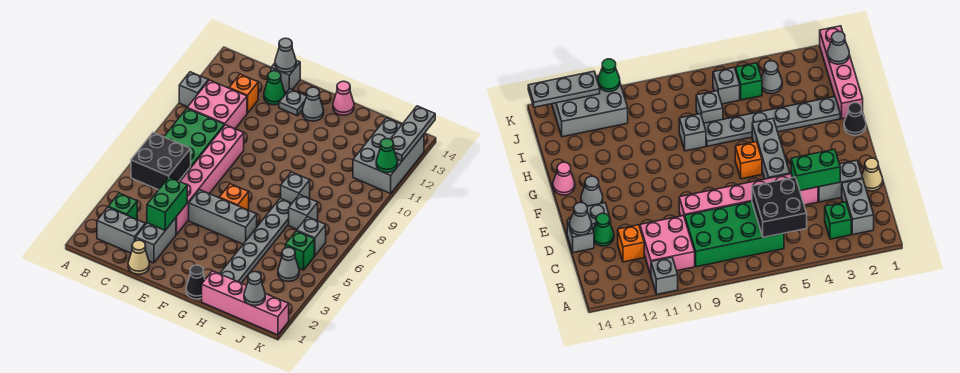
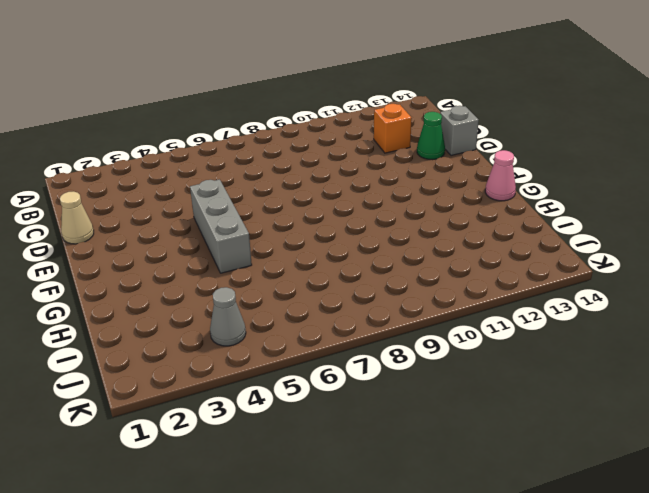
none -> grey brick A11 level 1
none -> grey brick B2:C2 level 1
none -> green brick B3 level 1
none -> green brick B6:C9 level 1

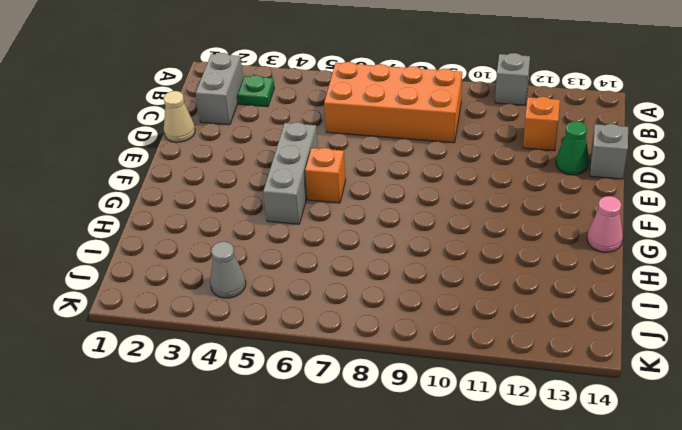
green plate B3 level 1 -> green brick B3 level 1
orange brick B6:C9 level 1 -> green brick B6:C9 level 1
none -> pink brick B10:C11 level 1
none -> grey brick D2:D3 level 1
none -> pink brick D4:D9 level 1
none -> grey plate E13 level 1

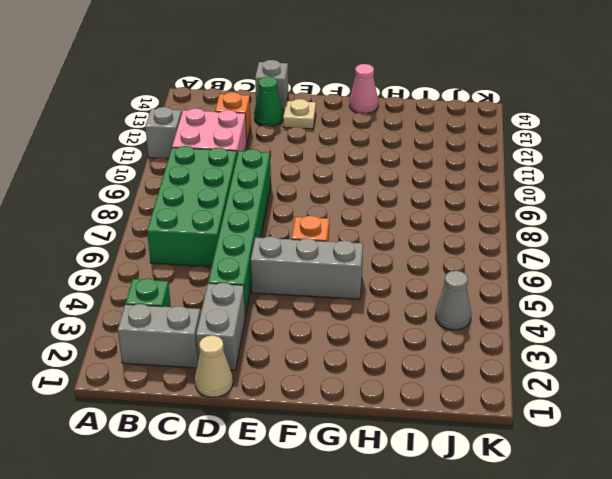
green brick D4:D9 level 1 -> pink brick D4:D9 level 1
tan plate E13 level 1 -> grey plate E13 level 1
none -> grey cone F13 level 1
none -> black cone G1 level 1
none -> pink brick H1:K1 level 1
none -> grey plate H2:H7 level 1

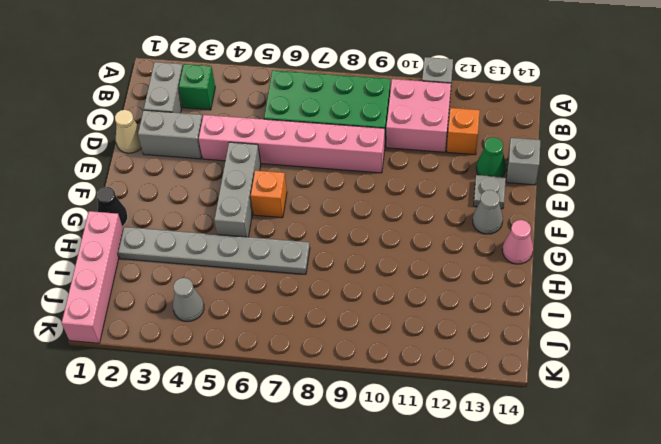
none -> grey brick H8 level 1
none -> grey brick I7 level 1
none -> green brick J5 level 1
none -> grey brick J6 level 1

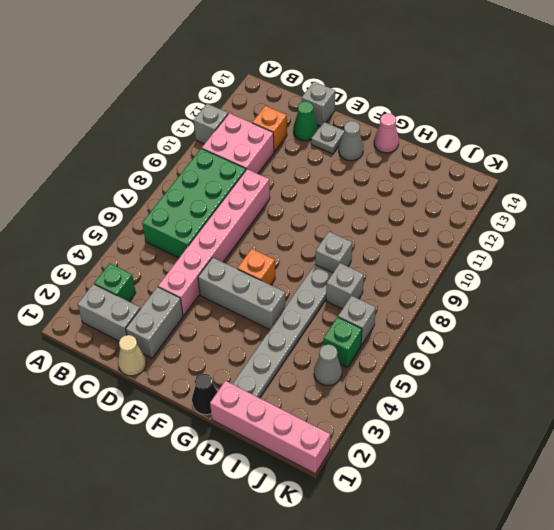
none -> grey brick J11:K13 level 1
none -> black brick B5:C6 level 2
none -> green brick D3:D4 level 2
none -> grey cone D14 level 2

